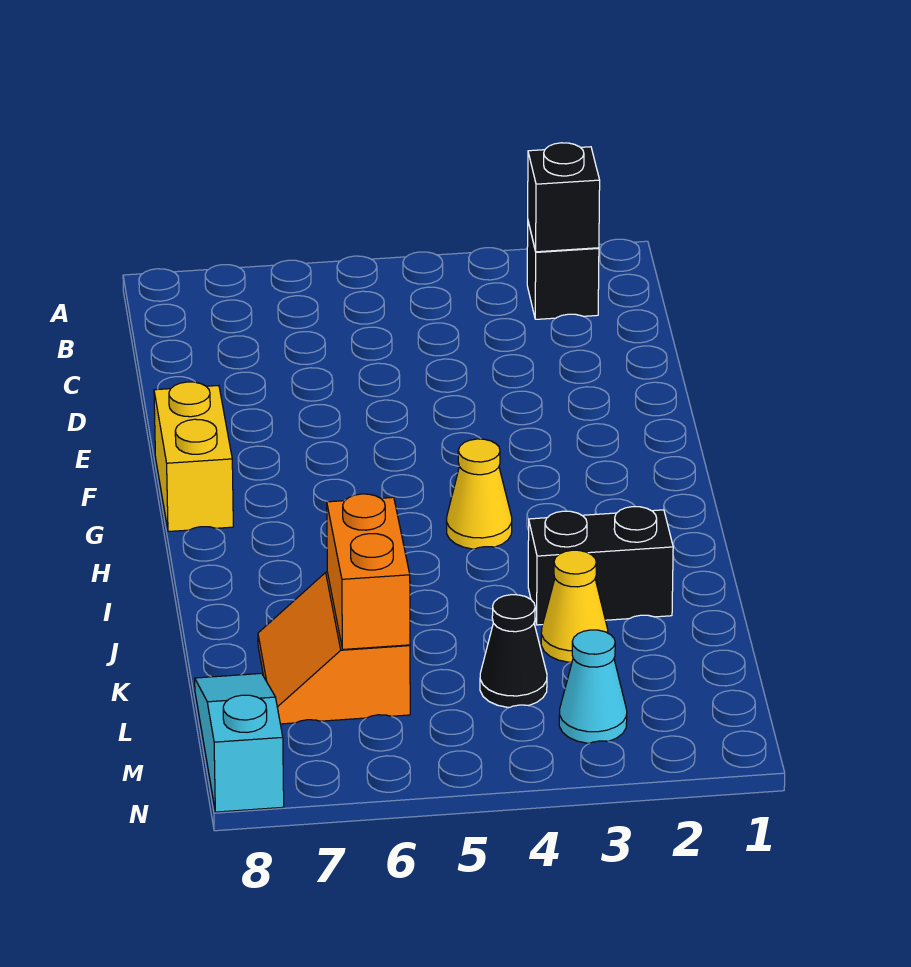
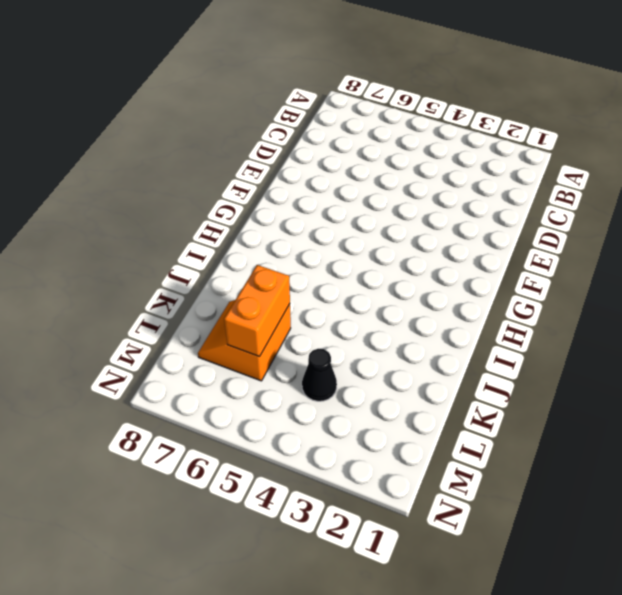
none -> black brick B2 level 1
none -> yellow brick F8:G8 level 1

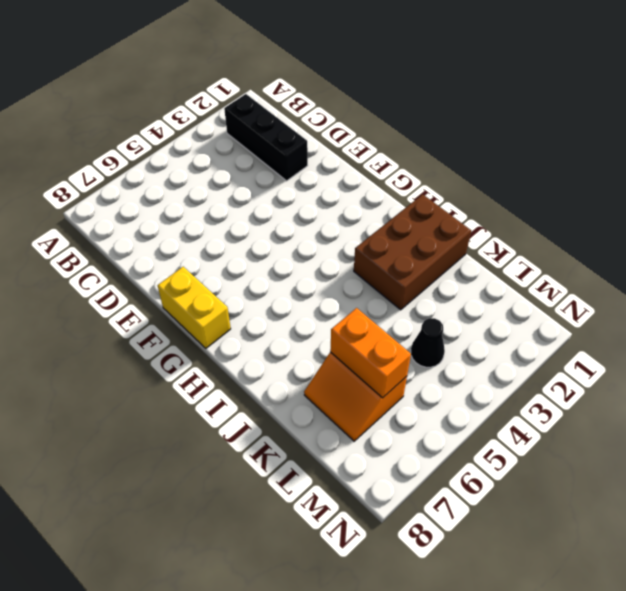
black brick B2:D2 level 1 -> black brick B2 level 1
brown brick I1:J3 level 1 -> black brick J2:J3 level 1
none -> yellow cone H4 level 1
none -> yellow cone K3 level 1

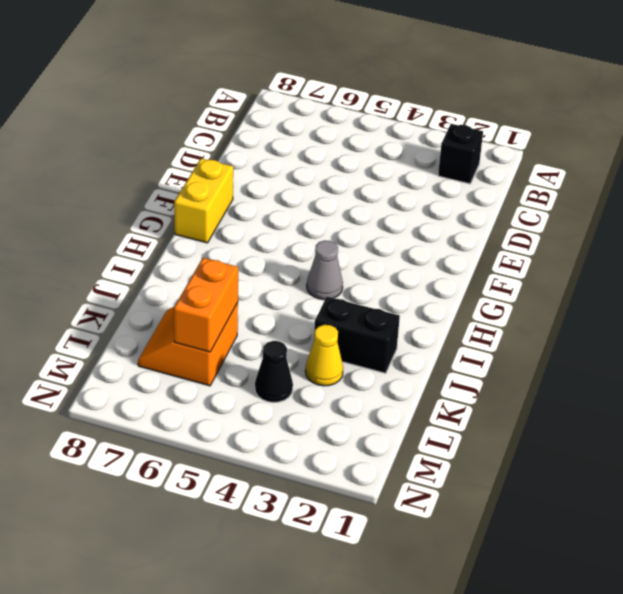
grey cone H4 level 1 -> yellow cone H4 level 1
none -> cyan slope L8:N8 level 1 top N
none -> cyan cone M3 level 1

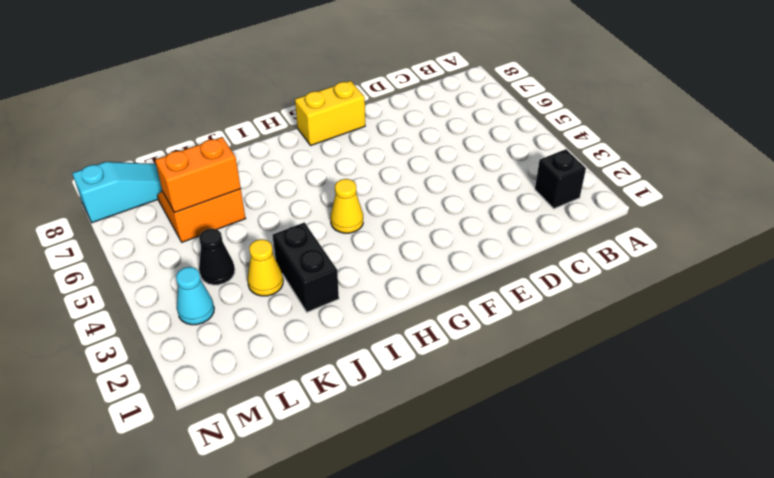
none -> black brick B2 level 2

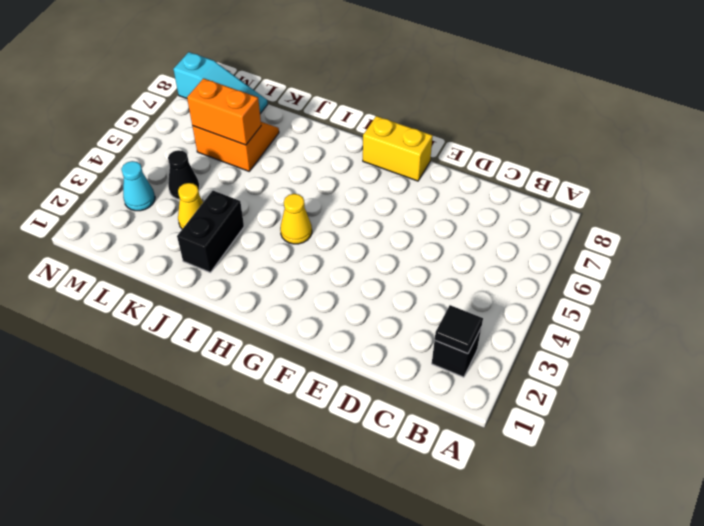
black tile B2 level 2 -> black brick B2 level 2

